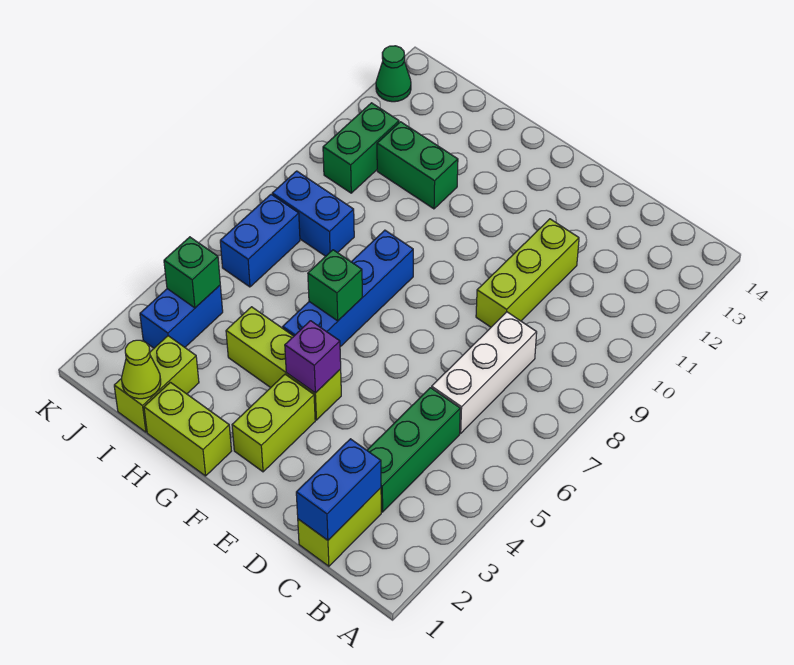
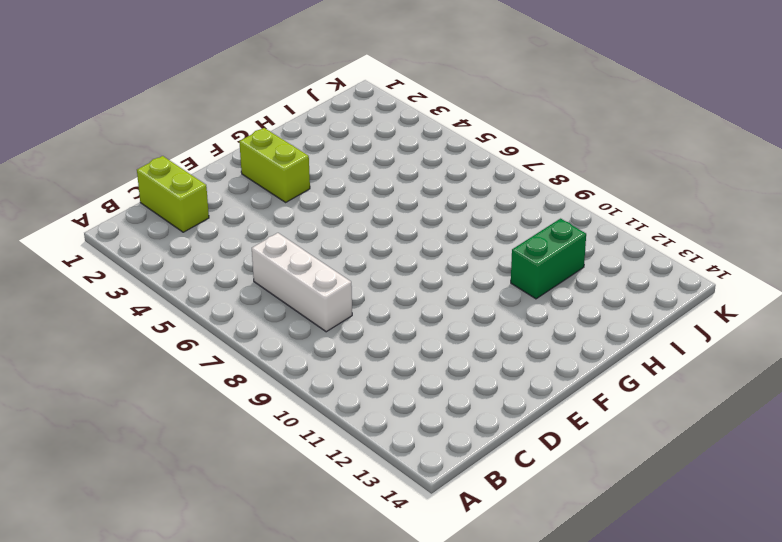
none -> green brick C3:C5 level 1
none -> lime brick D9:D11 level 1
none -> lime brick F4:H4 level 1

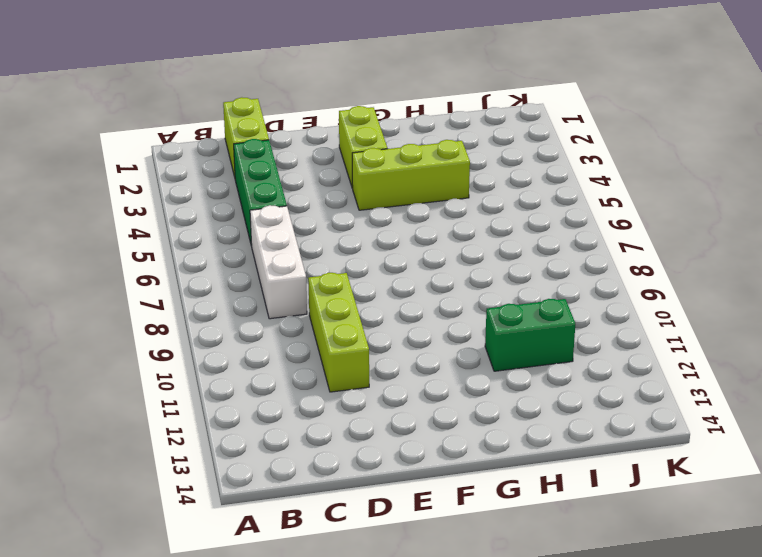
none -> lime brick G1:H1 level 1
none -> blue brick G5:G8 level 1
none -> lime brick I1:I2 level 1

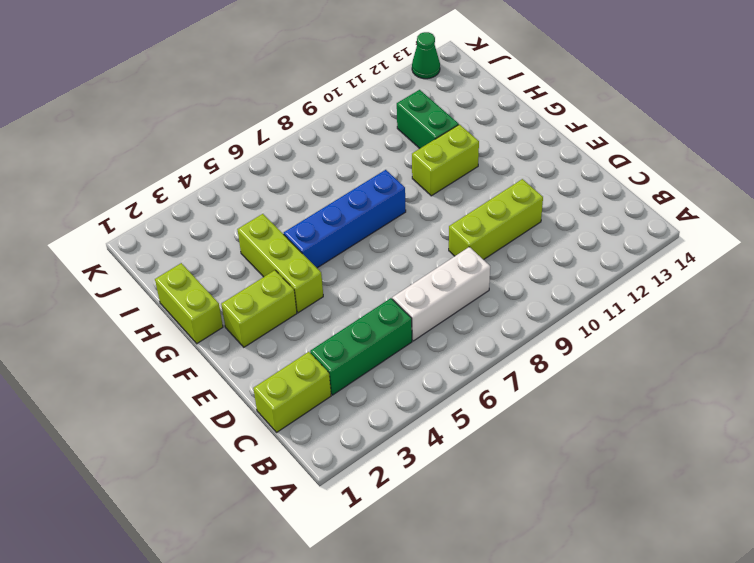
lime brick G10:G11 level 1 -> lime brick I1:I2 level 1
none -> blue brick I8:J8 level 1
none -> blue brick J3:J4 level 1
none -> blue brick J6:J7 level 1

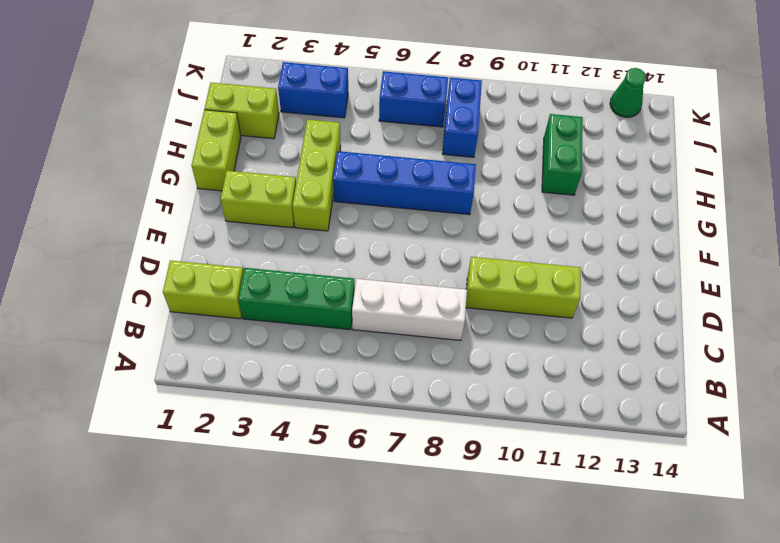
none -> green brick J10:J11 level 1
none -> blue brick C1:C2 level 2
none -> purple brick F4 level 2

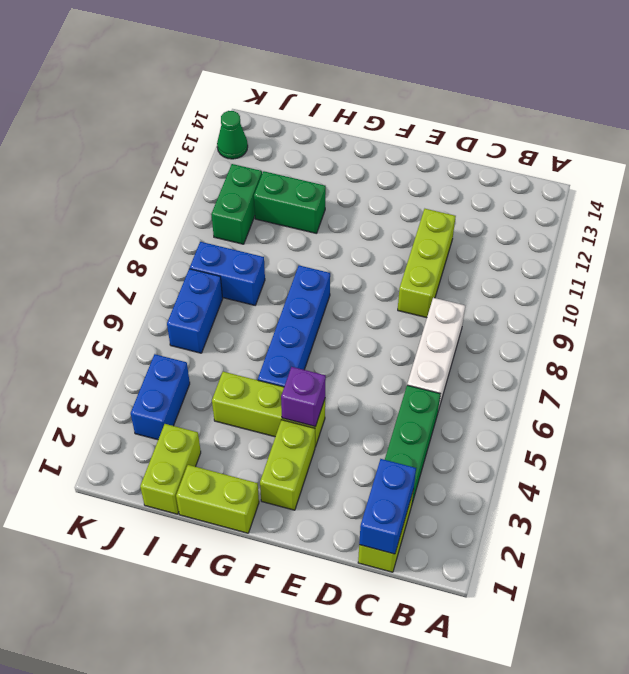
none -> green brick G6 level 2
none -> lime cone I1 level 2
none -> green brick J4 level 2

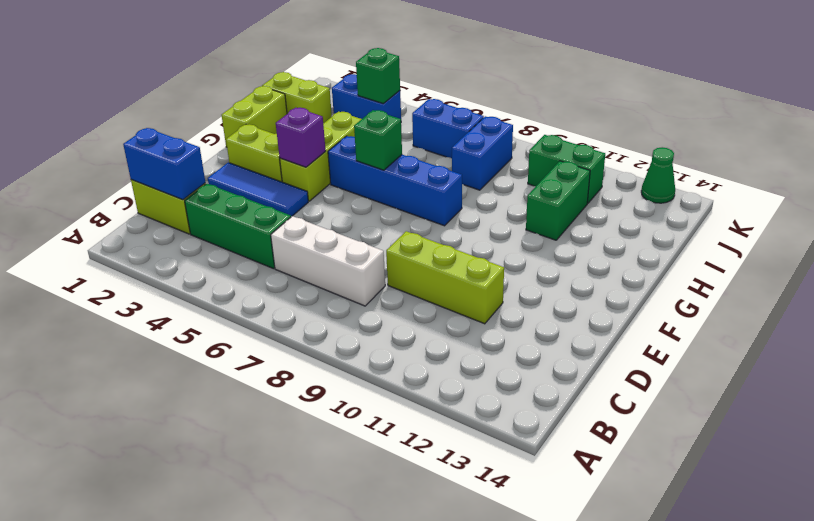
blue tile E2:E4 level 1 -> none
none -> lime cone I1 level 2

